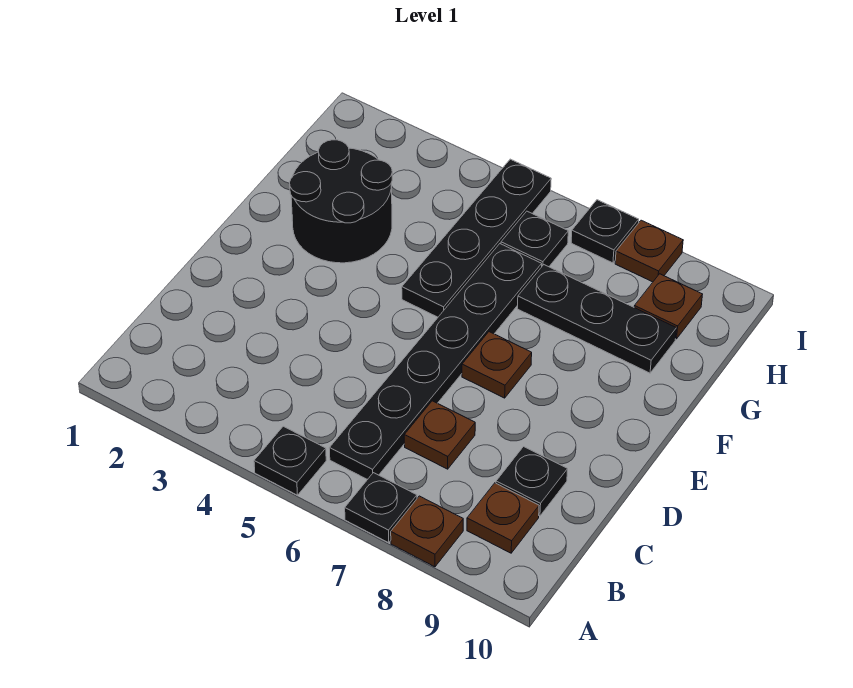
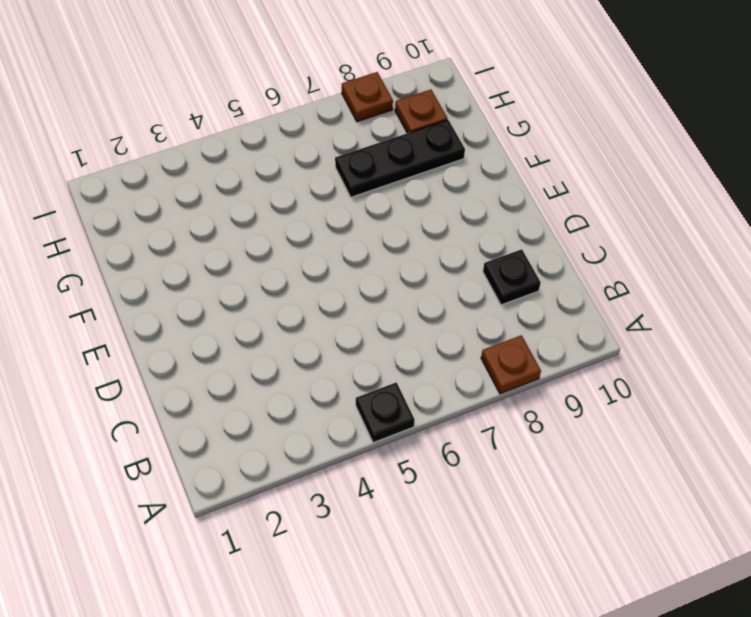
none -> black plate A7 level 1
none -> black plate B6:G6 level 1
none -> brown plate B9 level 1

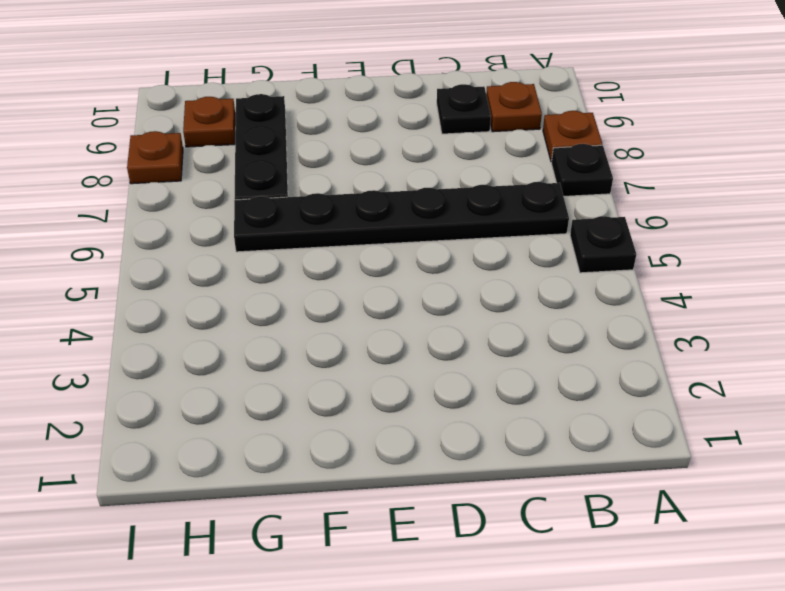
none -> brown plate C7 level 1
none -> brown plate E7 level 1
none -> black round brick F2:G3 level 1

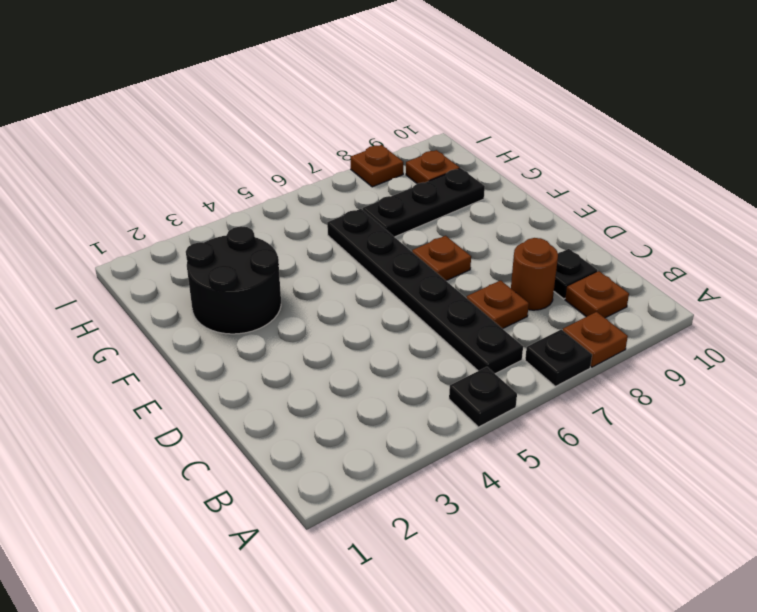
brown round brick C8 level 1 -> none
none -> black plate F5:I5 level 1
none -> black plate H6 level 1
none -> black plate I7 level 1

